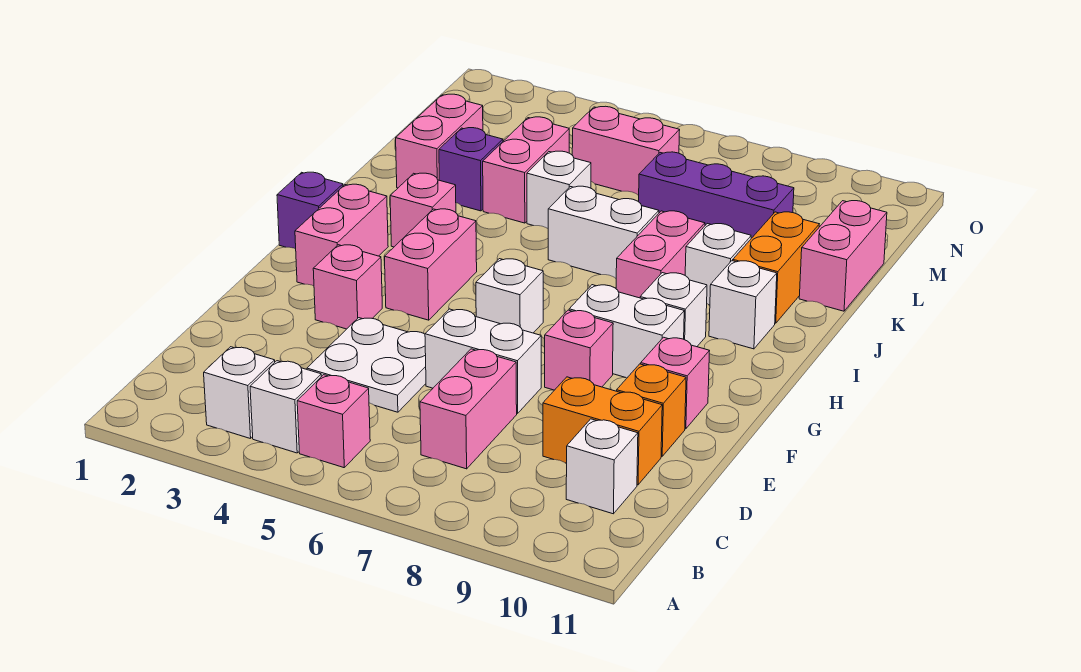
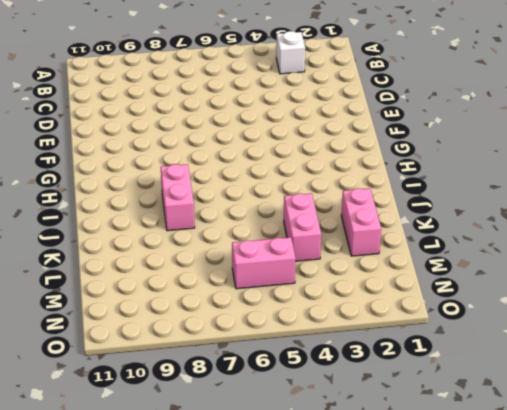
none -> white brick B4 level 1
none -> pink brick B5 level 1
none -> pink brick C7:D7 level 1
none -> white brick C10 level 1

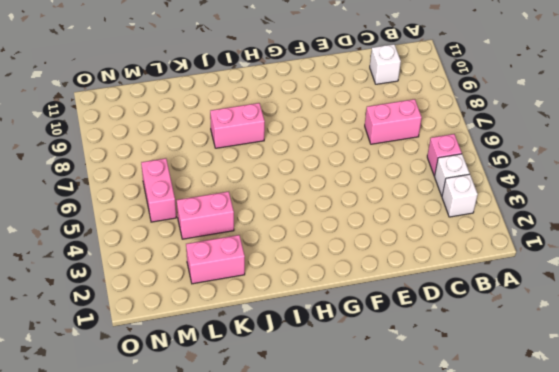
none -> white plate D4:E5 level 1
none -> orange brick D9:D10 level 1
none -> white brick E6:E7 level 1
none -> orange brick E10 level 1

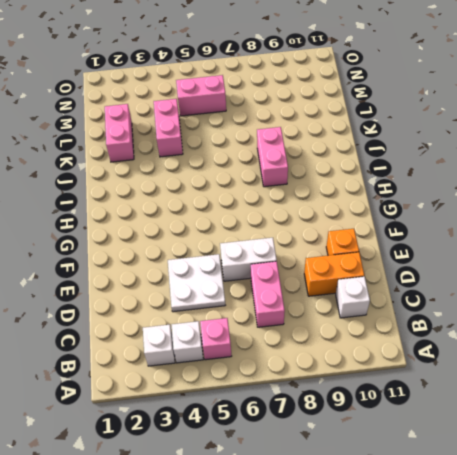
none -> pink brick F3 level 1
none -> pink brick F8 level 1
none -> pink brick F10 level 1
none -> pink brick G2:H2 level 1

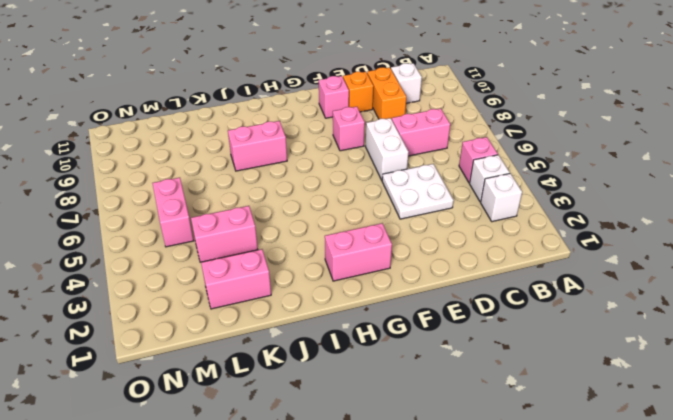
none -> pink brick F3 level 1
none -> pink brick G4:H4 level 1
none -> white brick G6 level 1
none -> white brick G8:G9 level 1

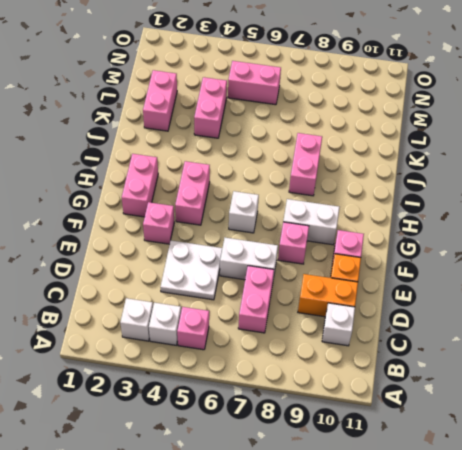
none -> purple brick H1 level 1
none -> white brick H9 level 1
none -> pink brick I3 level 1
none -> white brick I10 level 1

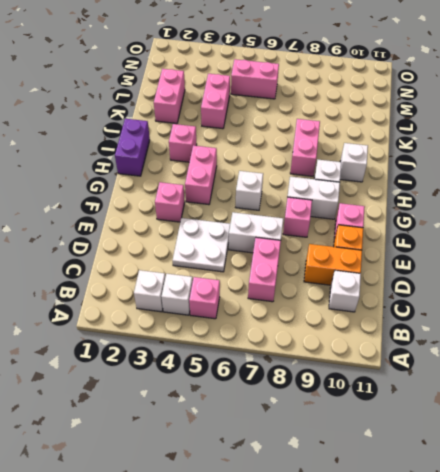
purple brick H1:I1 level 1 -> purple brick H1 level 1
none -> pink brick G2:H2 level 1
none -> white brick J6:J7 level 1
none -> white brick J9 level 1
none -> orange brick J10:K10 level 1

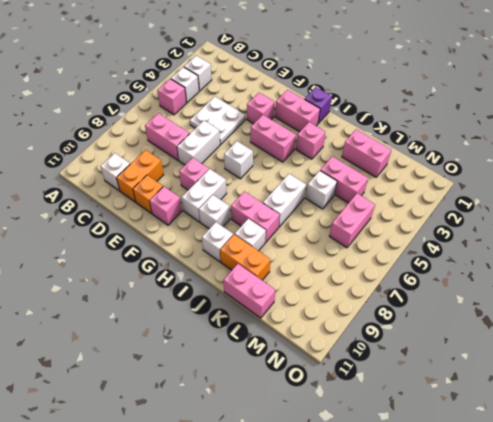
none -> purple brick K3 level 1
none -> purple brick L7:L9 level 1

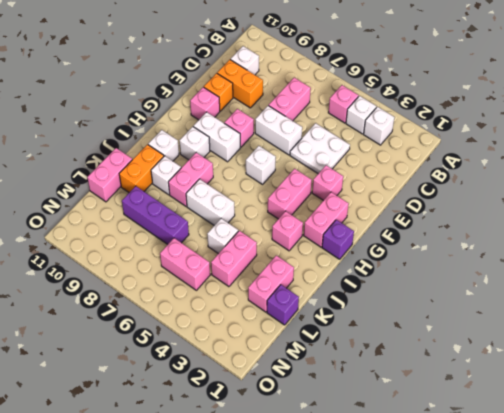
purple brick L1 level 1 -> purple brick K3 level 1

